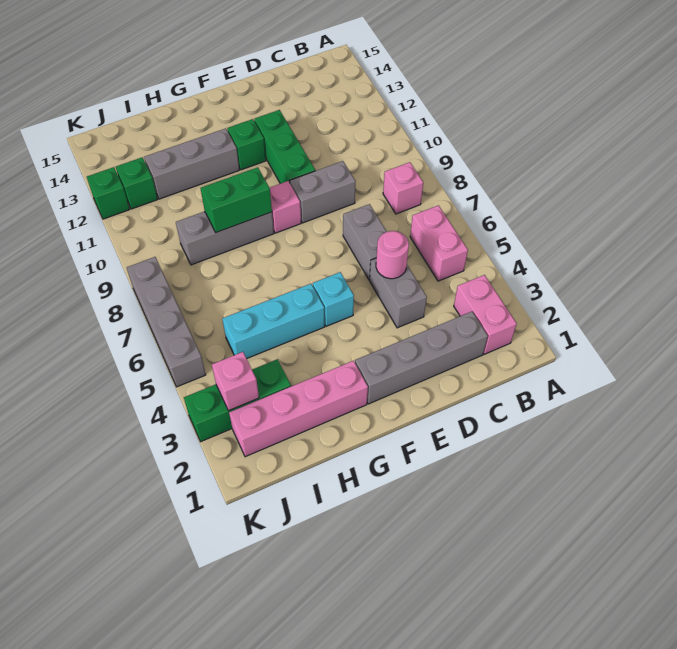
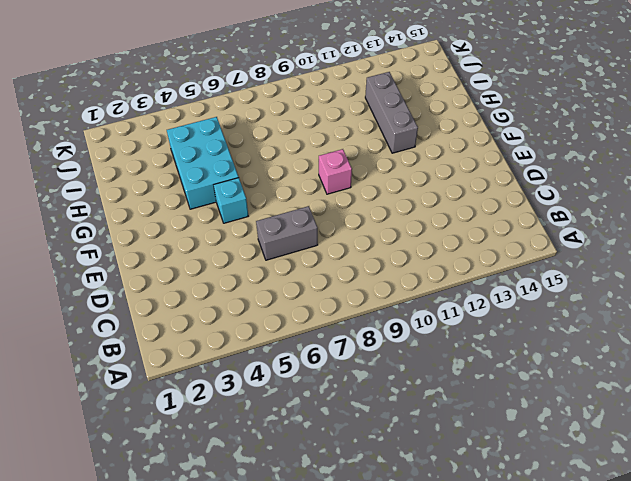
cyan brick G4:I5 level 1 -> cyan brick G5:I5 level 1
none -> pink brick B2:B3 level 1
none -> pink brick B5:B6 level 1
none -> pink brick B8 level 1

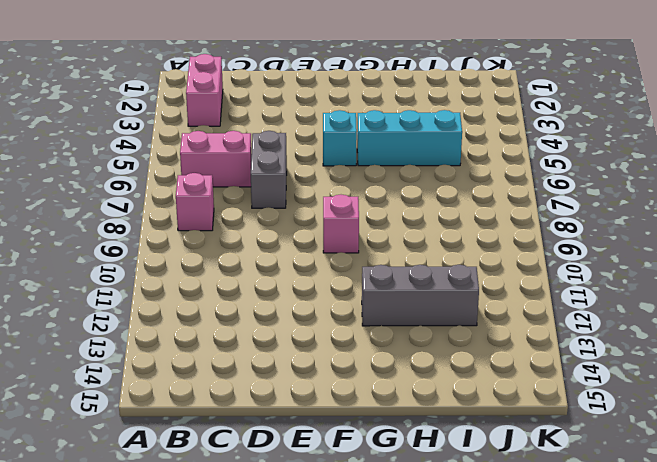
pink brick B6:C6 level 1 -> pink brick B5:B6 level 1
none -> grey brick C2:F2 level 1
none -> grey brick D4:D5 level 1
none -> grey brick D9:E9 level 1

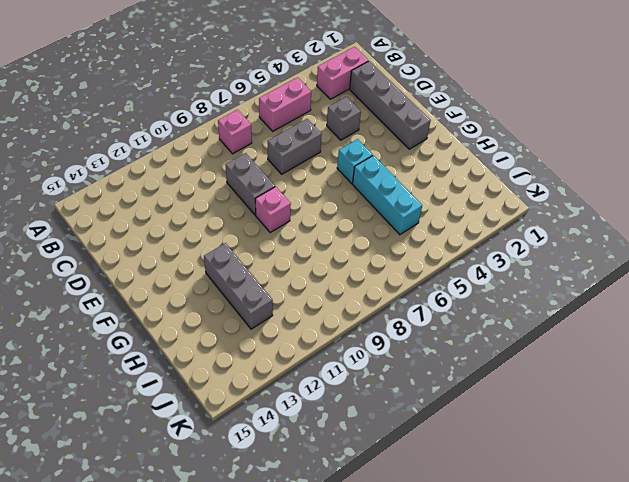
grey brick D4 level 1 -> grey brick D4:D5 level 1
none -> green brick E10:E12 level 1
none -> green brick F12 level 1
none -> pink brick G2:J2 level 1

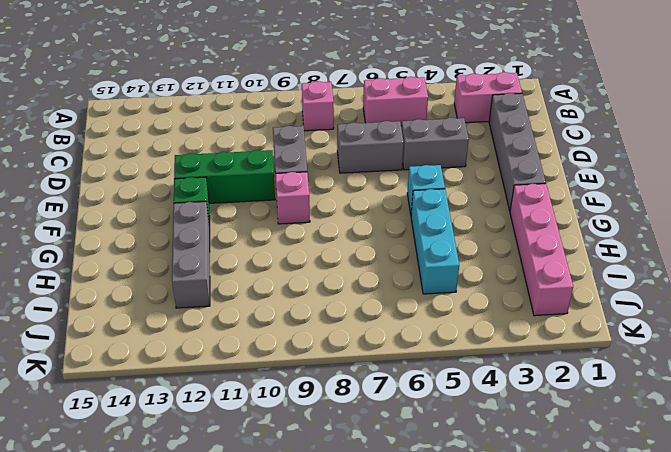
none -> grey brick G9:I9 level 1
none -> green brick I3:K3 level 1
none -> green brick J12 level 1

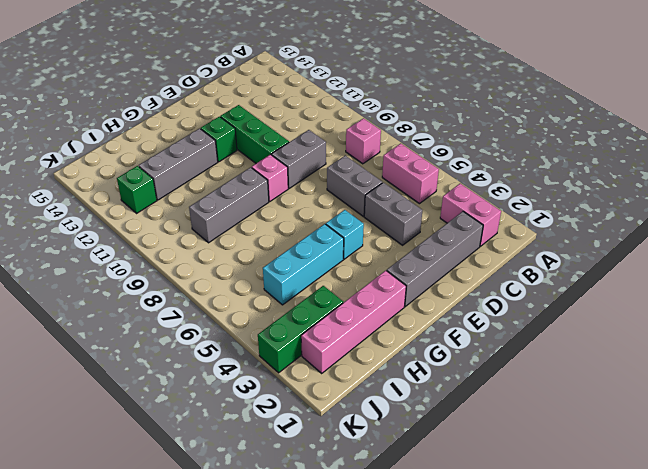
none -> grey brick K5:K8 level 1
none -> green brick K12 level 1
none -> pink round brick D5 level 2

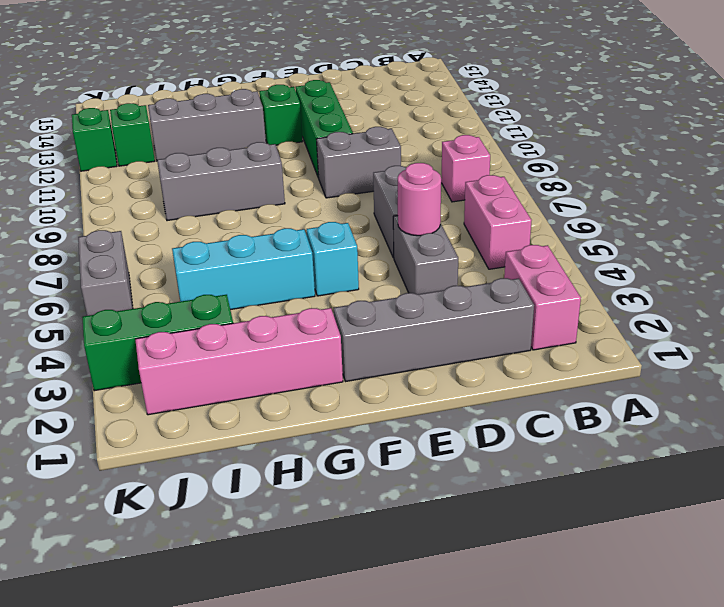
grey brick K5:K6 level 1 -> grey brick K5:K8 level 1
none -> pink brick F9 level 1
none -> green brick G9:H9 level 2
none -> pink brick J3 level 2

